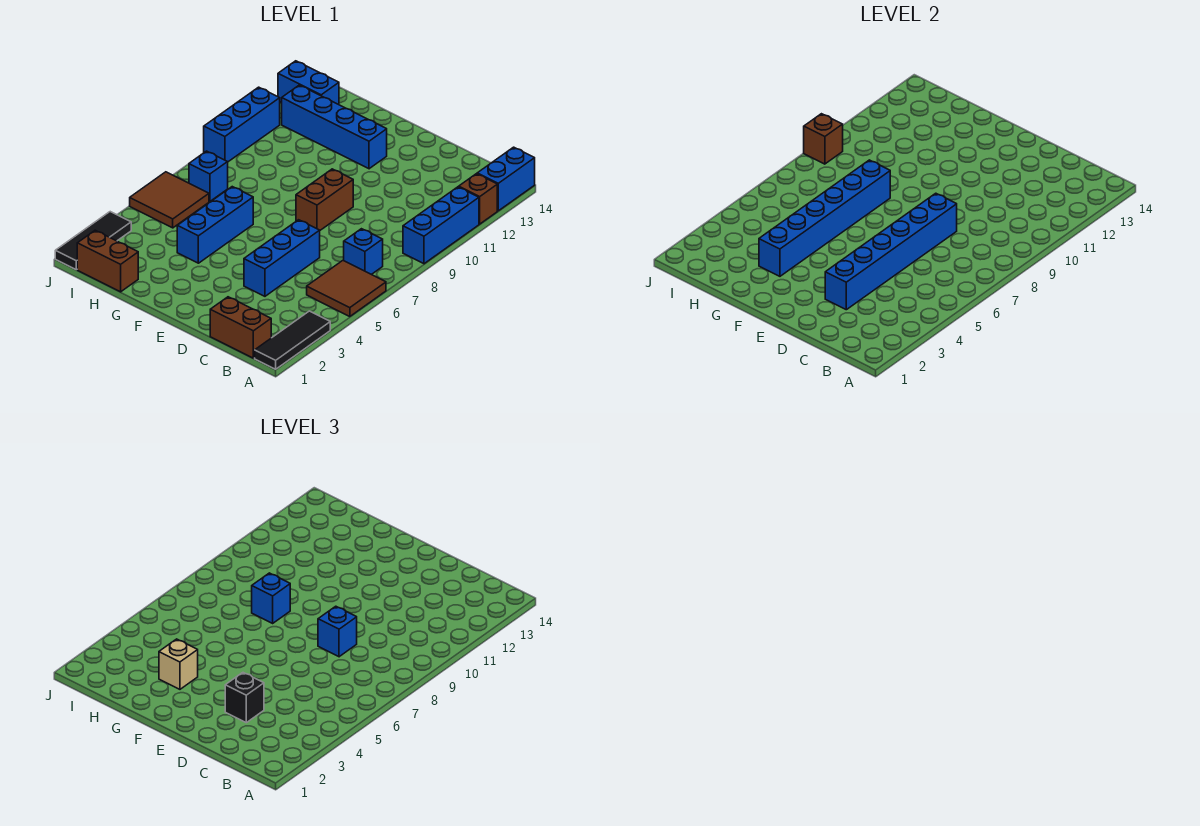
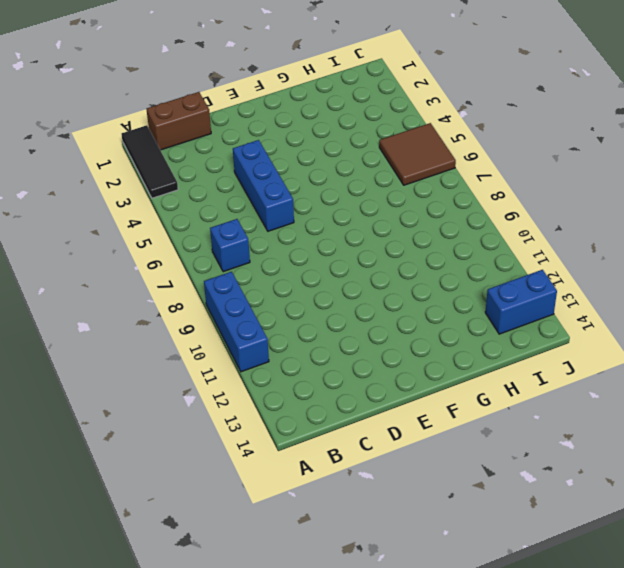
none -> brown tile A5:B6 level 1
none -> brown brick A12 level 1
none -> blue brick A13:A14 level 1

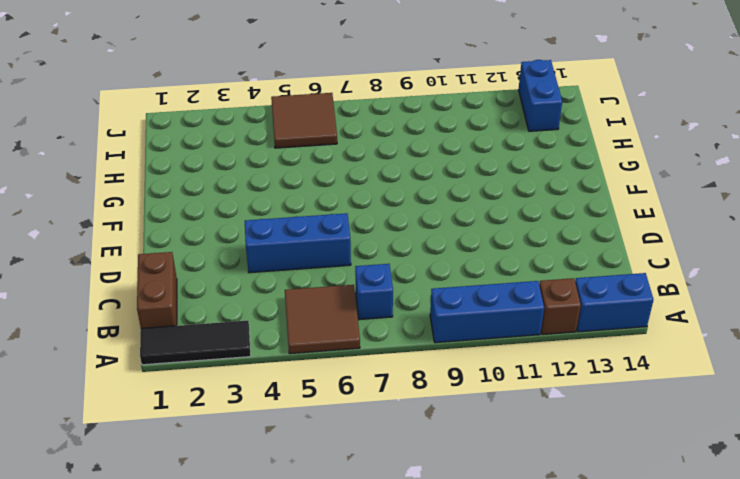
none -> brown brick E8:E9 level 1
none -> blue brick F12:I12 level 1
none -> blue brick G4:G6 level 1

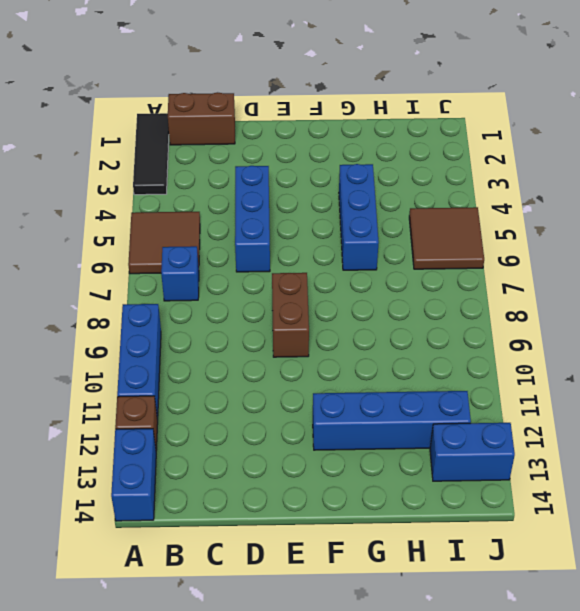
none -> brown brick H1:I1 level 1
none -> blue brick I7 level 1
none -> black tile J1:J3 level 1

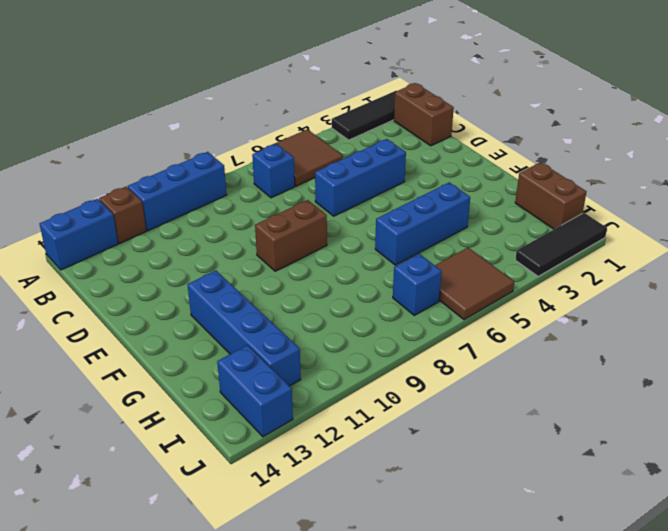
none -> blue brick J9:J11 level 1
none -> blue brick D3:D8 level 2
none -> blue brick G3:G8 level 2

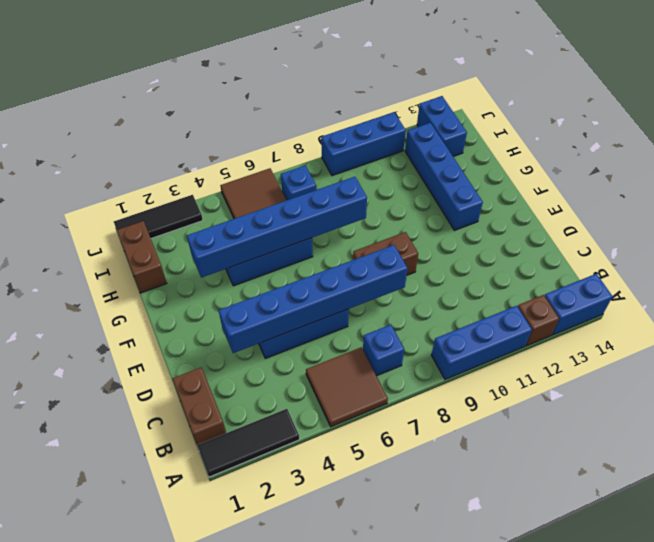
none -> brown brick J9 level 2
none -> black brick D3 level 3
none -> blue brick D8 level 3

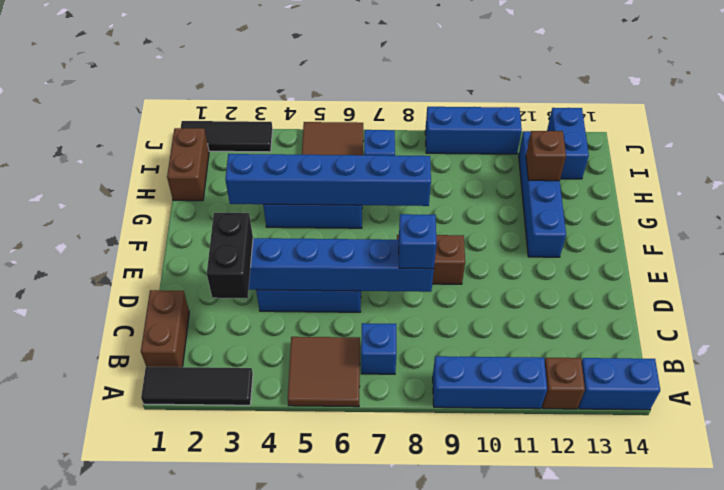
black brick C3:D3 level 3 -> black brick D3 level 3
brown brick H12 level 2 -> brown brick J9 level 2
none -> tan brick G3 level 3
none -> blue brick G8 level 3

